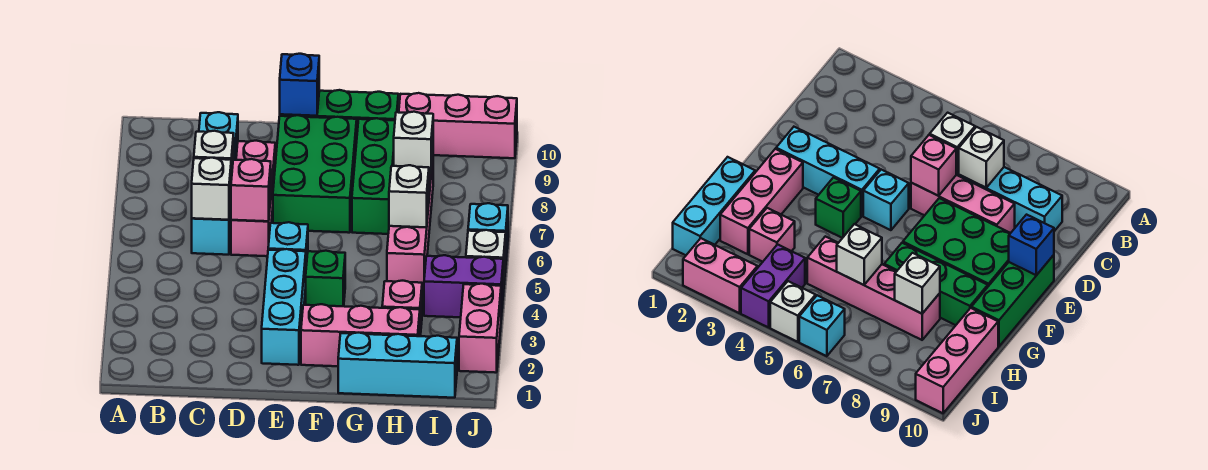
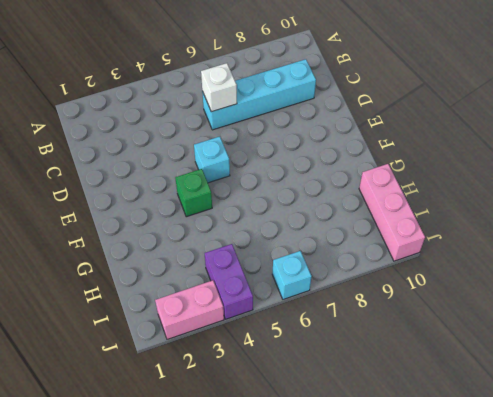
none -> pink brick D6:D8 level 1
none -> cyan brick E2:E4 level 1
none -> green brick E7:F9 level 1

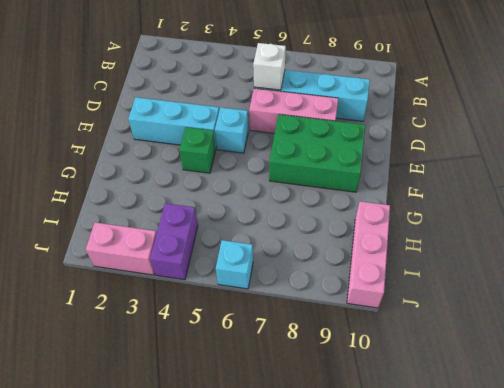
none -> green brick E10:G10 level 1
none -> pink brick F2:H2 level 1
none -> cyan brick G1:I1 level 1

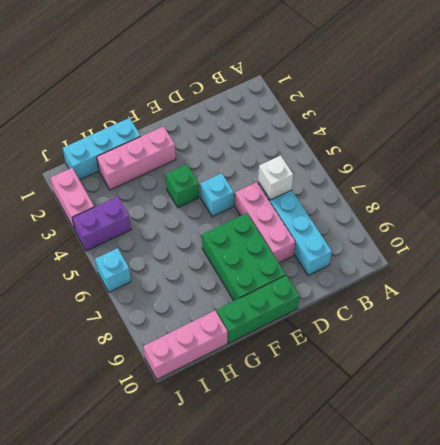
none -> cyan brick E2:E4 level 1
none -> green brick G7:G9 level 1
none -> pink brick H3 level 1

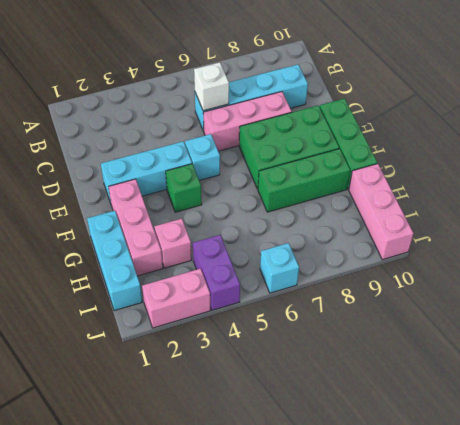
none -> pink brick H5:H8 level 1
none -> white brick J5 level 1
none -> white brick C7 level 2

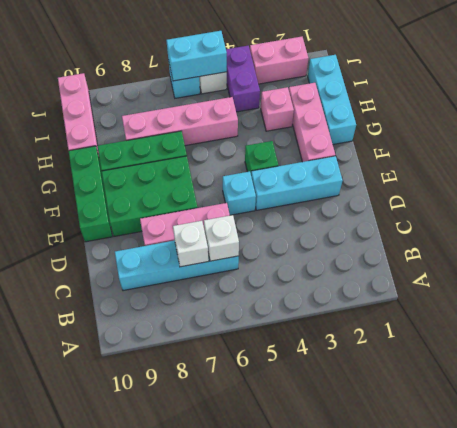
cyan brick J5:J6 level 2 -> none
none -> pink brick D6 level 2
none -> blue brick E10 level 2
none -> white brick H6 level 2

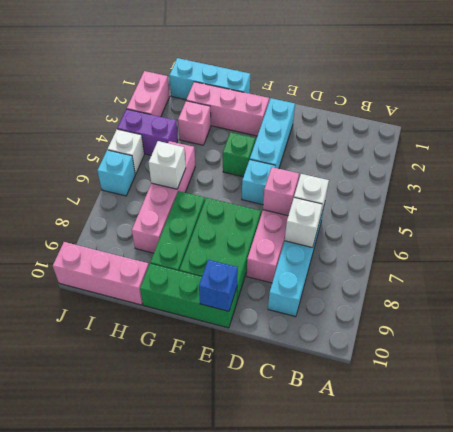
none -> white brick H8 level 2

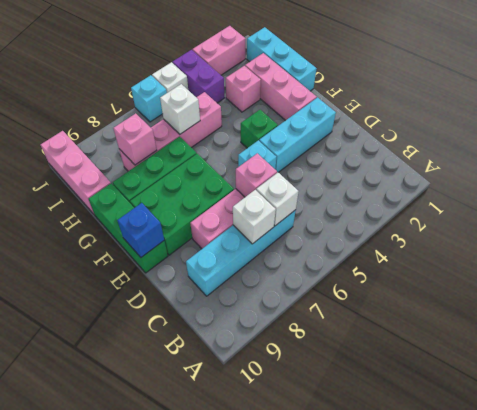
pink brick H8 level 2 -> white brick H8 level 2

